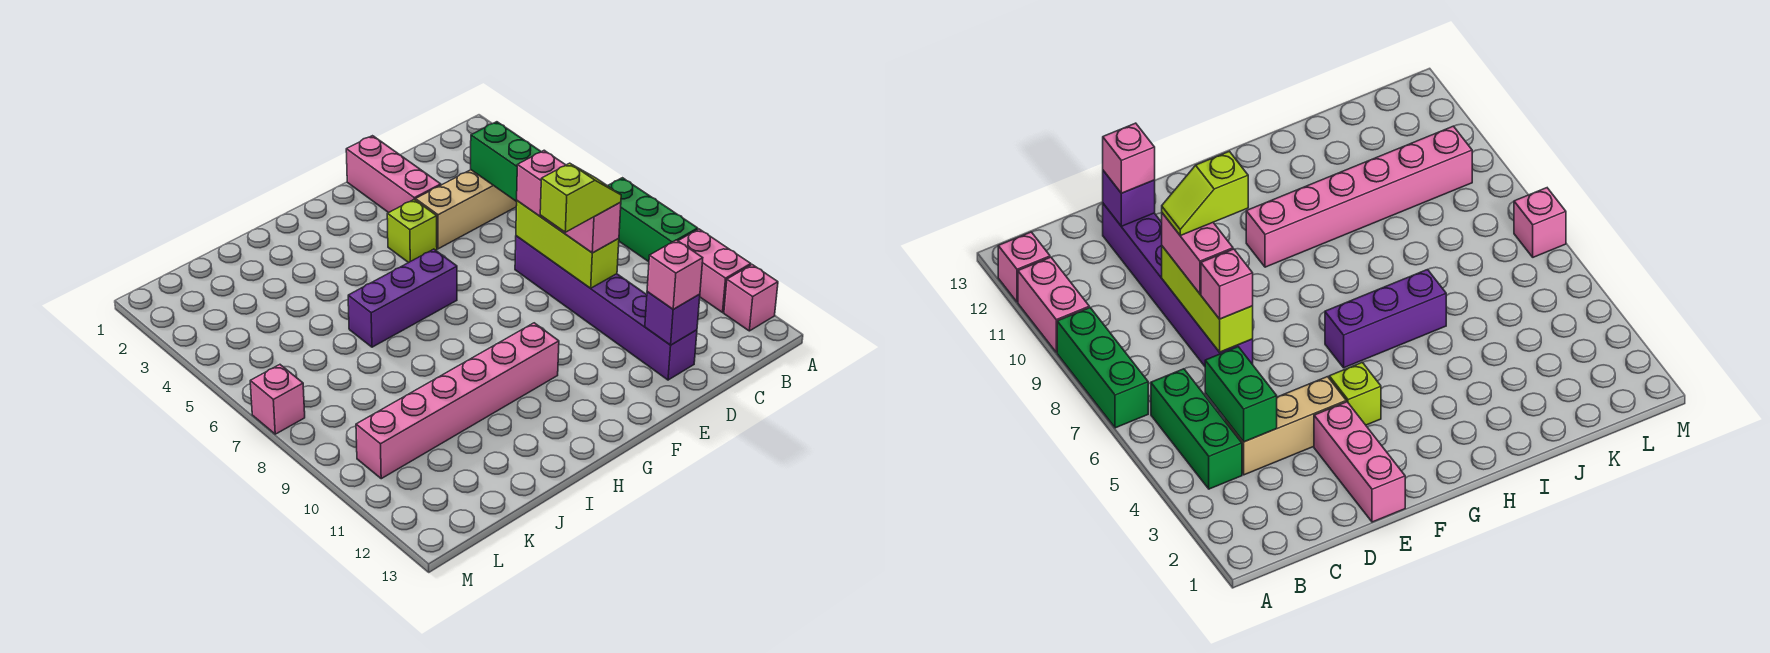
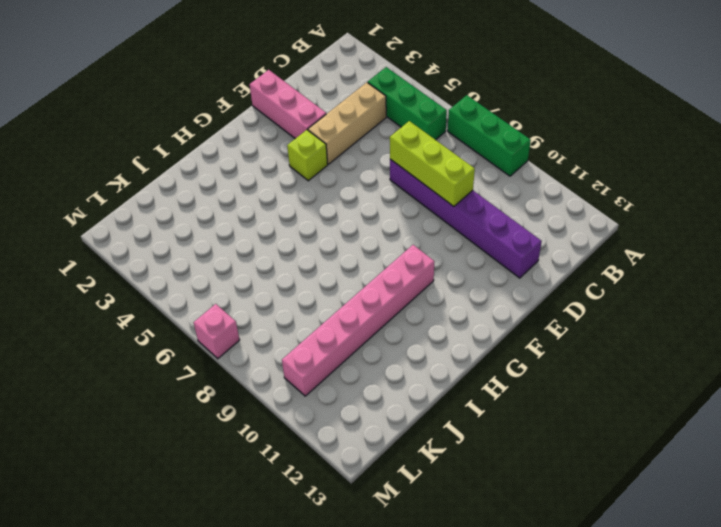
none -> pink brick A10:A11 level 1
none -> pink brick A12 level 1
none -> purple brick G6:I6 level 1

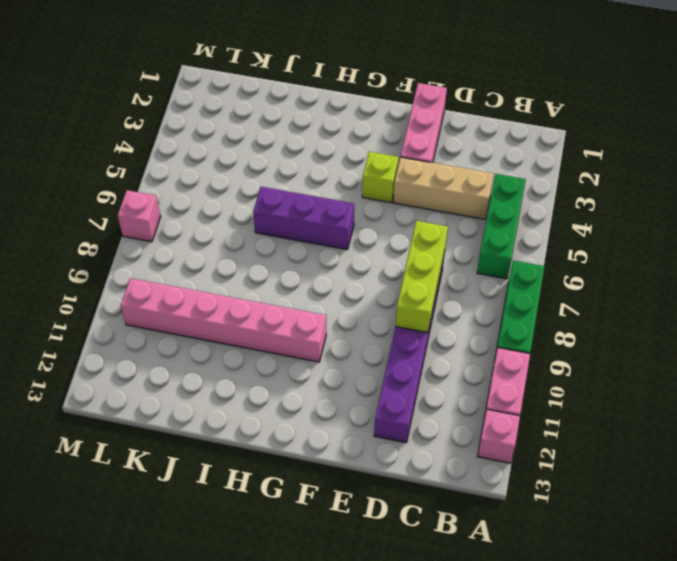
none -> green brick C4:C5 level 2
none -> purple brick D12 level 2
none -> pink brick D7 level 3

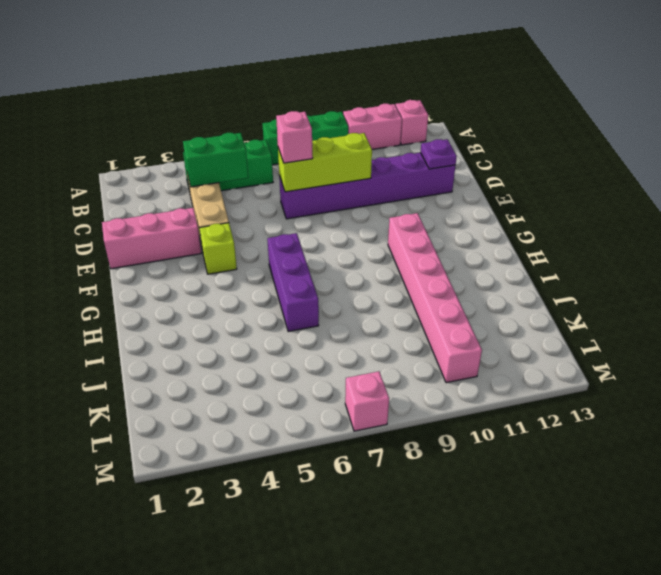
purple plate D12 level 2 -> purple brick D12 level 2
none -> pink brick D8:D9 level 3
none -> pink brick D12 level 3
none -> lime slope D9:E9 level 4 top E

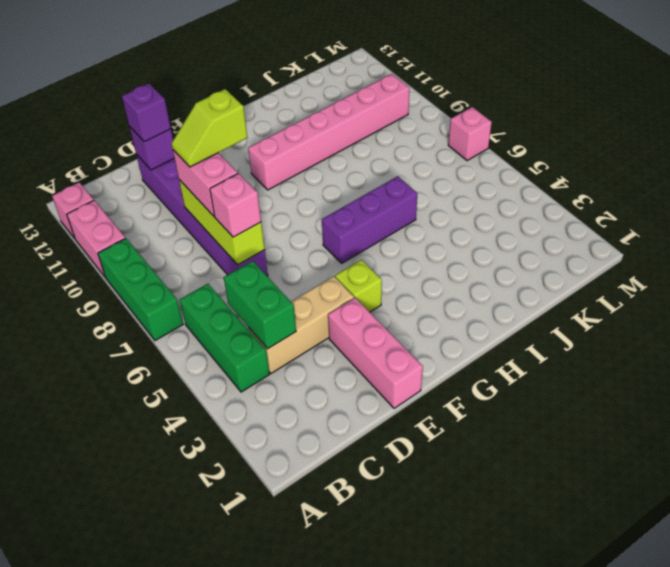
purple brick D12 level 3 -> pink brick D12 level 3

